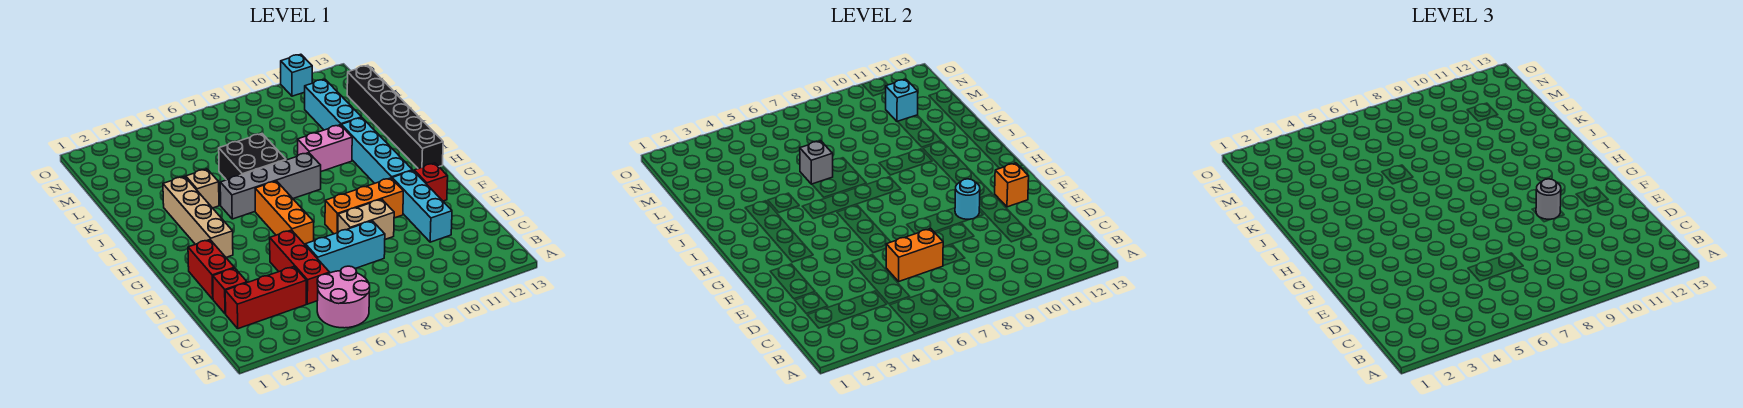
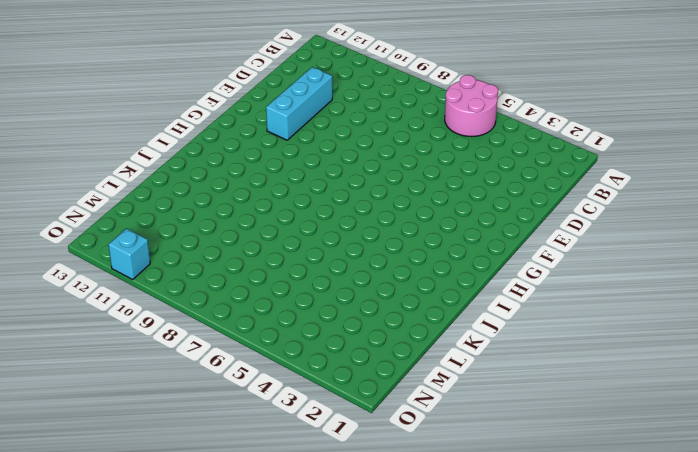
none -> red brick C2:C4 level 1
none -> red brick C5:E5 level 1
none -> red brick D2 level 1

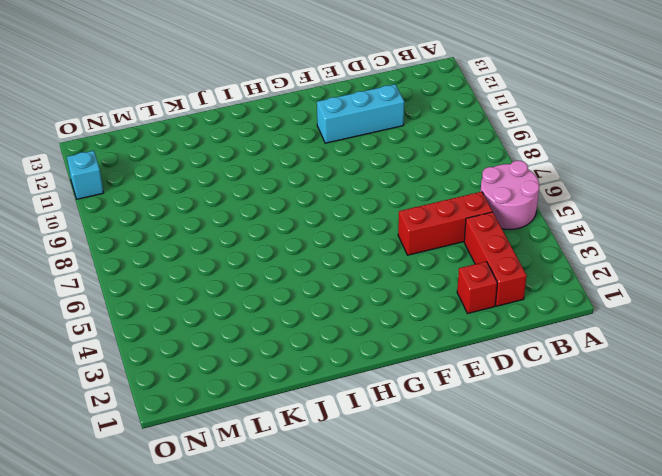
none -> cyan brick D6:D8 level 1
none -> red brick E2:F2 level 1
none -> tan brick E8:E9 level 1

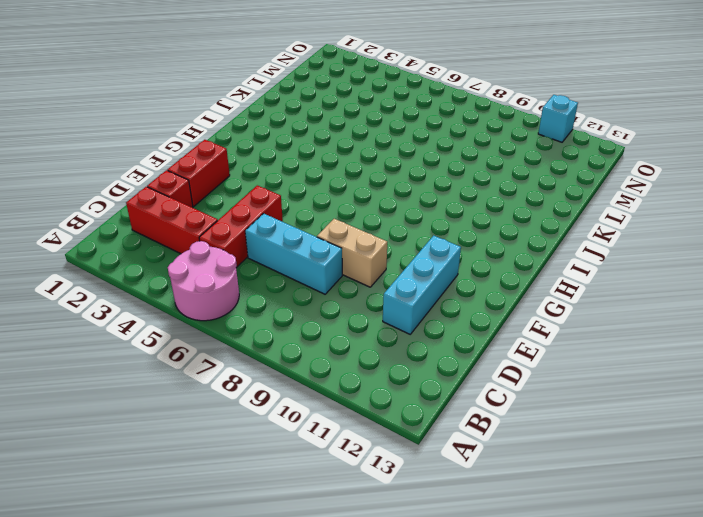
none -> orange brick F6:H6 level 1
none -> orange brick F8:F10 level 1
none -> red brick F12 level 1

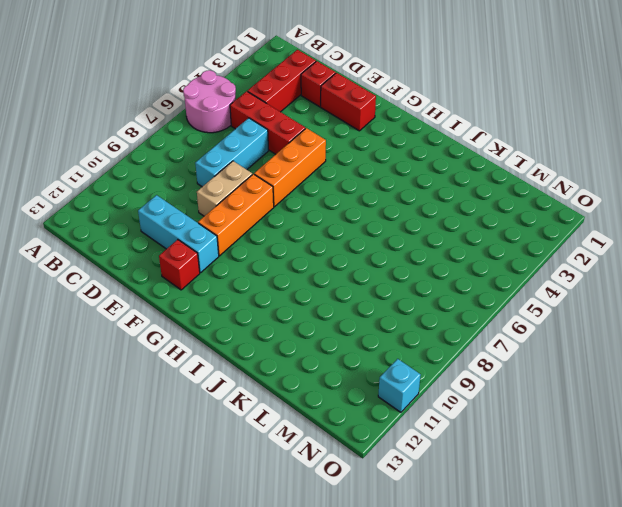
orange brick F5:F7 level 1 -> orange brick F6:H6 level 1
none -> tan brick G3:J3 level 1
none -> cyan brick G11:J11 level 1
none -> black brick H13:M13 level 1

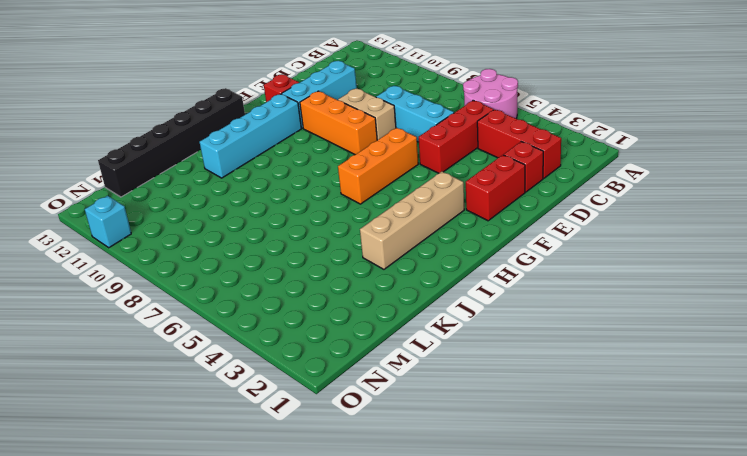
none -> grey brick I5:I8 level 1
none -> tan brick J4 level 1
none -> black brick J6:K7 level 1

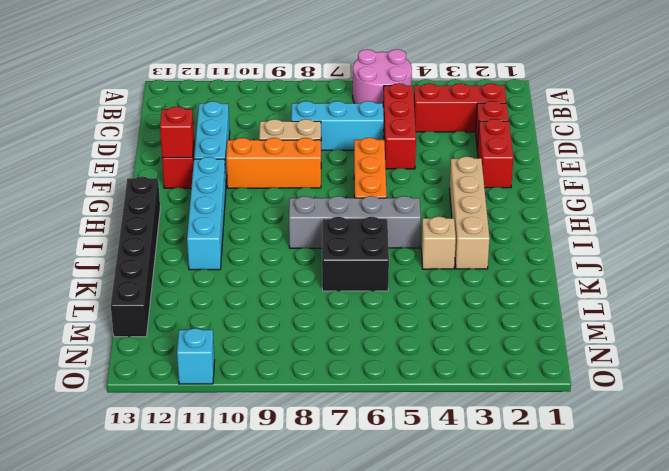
red brick F12 level 2 -> orange brick F12 level 2
none -> pink brick J9:J10 level 1
none -> cyan brick K11:M11 level 1
none -> orange brick D6:D7 level 2

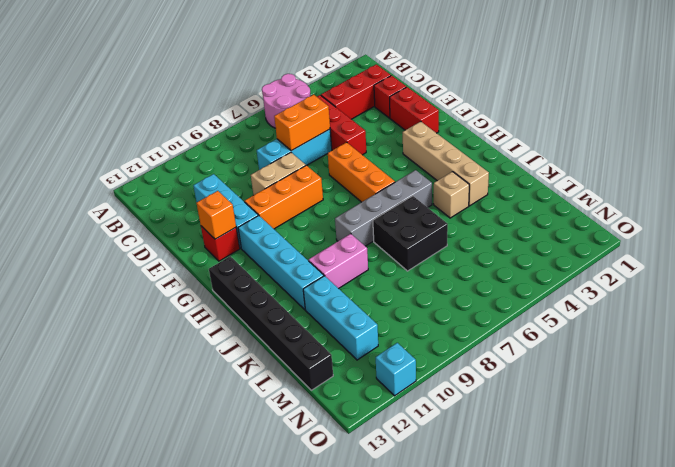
none -> cyan round brick F10 level 2
none -> grey brick K6 level 2
none -> cyan brick M11 level 2

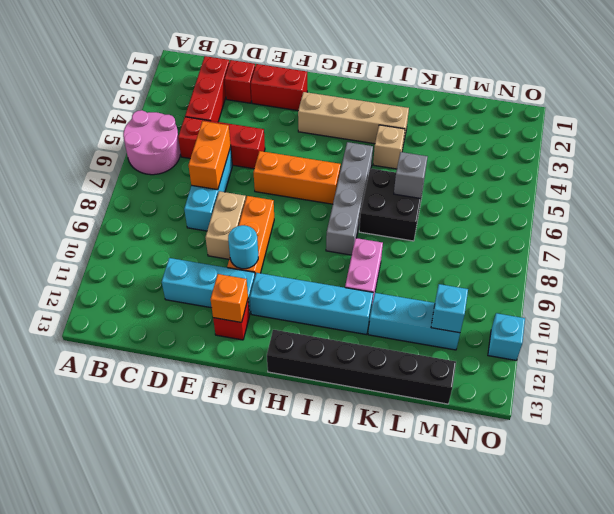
none -> grey round brick F10 level 3

